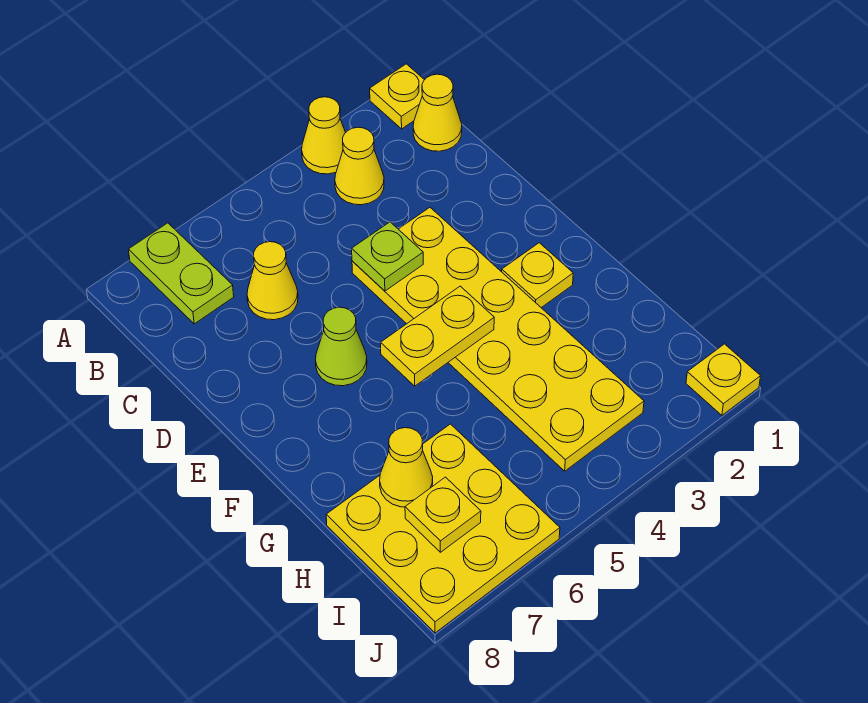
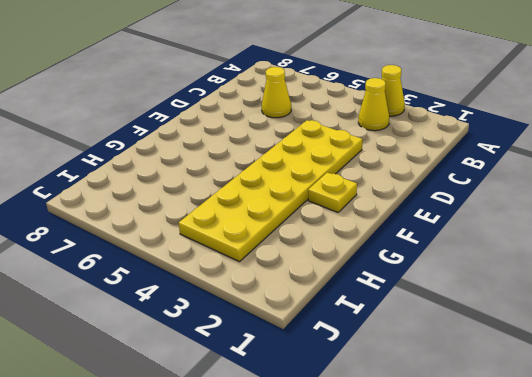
none -> yellow plate A1 level 1
none -> lime plate A7:B7 level 1
none -> yellow cone B1 level 1

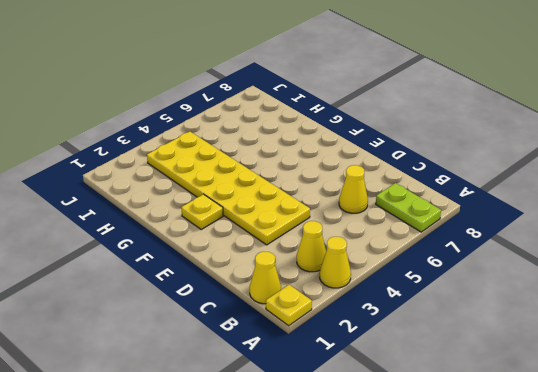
none -> lime cone E6 level 1
none -> yellow plate H6:J8 level 1
none -> yellow plate J1 level 1

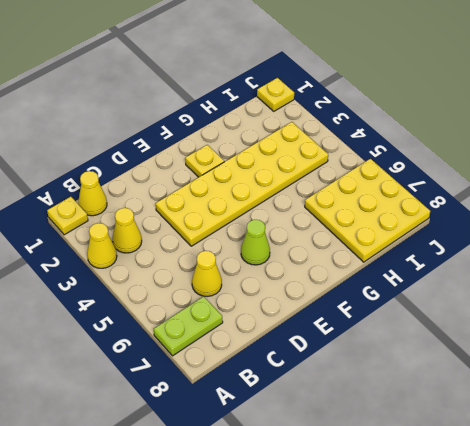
none -> lime plate D4 level 2
none -> yellow plate F4:F5 level 2
none -> yellow cone H7 level 2

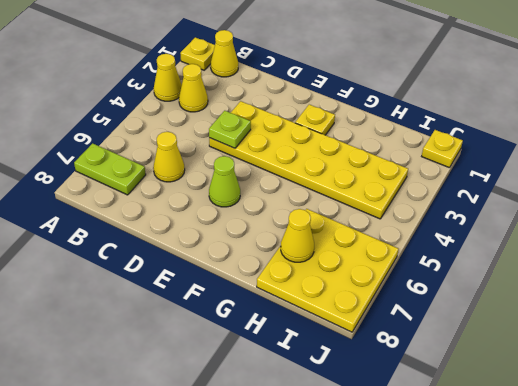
none -> yellow plate F4:F5 level 2
none -> yellow plate I7 level 2

